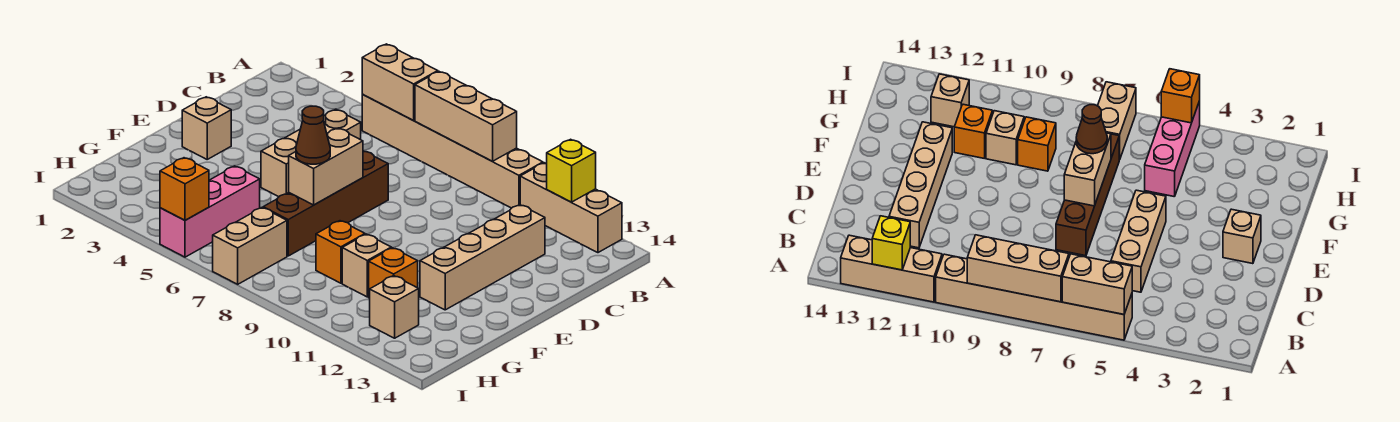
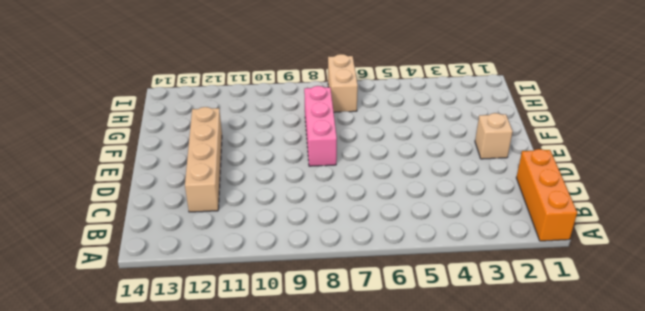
orange brick A1:C1 level 1 -> none
pink brick E8:G8 level 1 -> pink brick G5:I5 level 1
none -> tan brick A5:A10 level 1
none -> tan brick A11:A13 level 1
none -> tan brick C5:E5 level 1

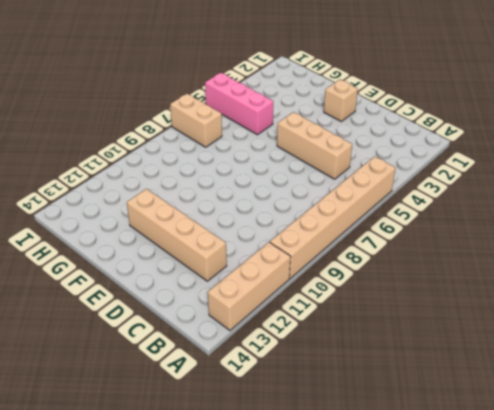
none -> brown brick D7:G7 level 1
none -> orange brick G9 level 1
none -> tan brick G10 level 1

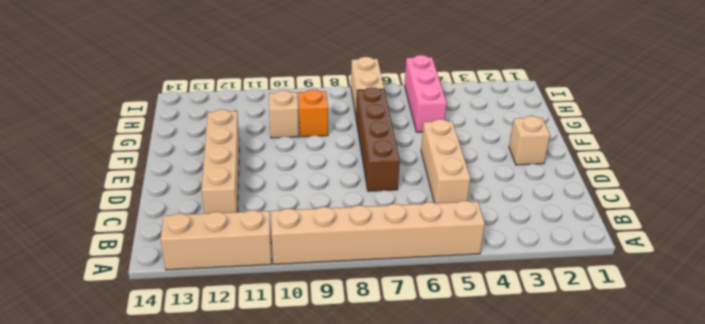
none -> orange brick G11 level 1
none -> tan brick H12 level 1
none -> tan brick A5:A6 level 2

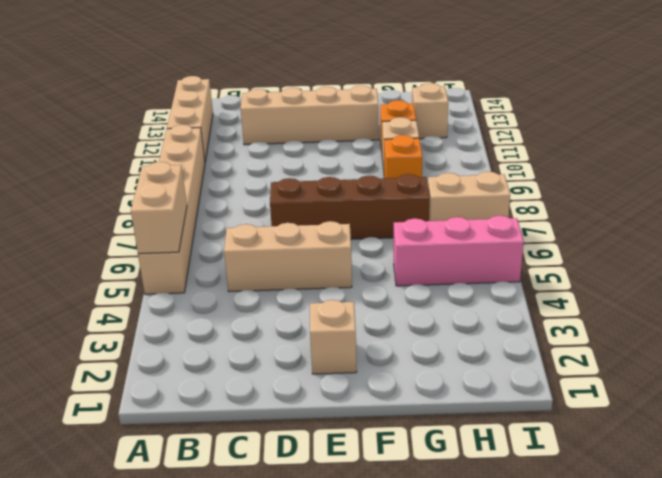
none -> tan brick A7:A9 level 2
none -> yellow brick A12 level 2
none -> tan brick E7:F7 level 2

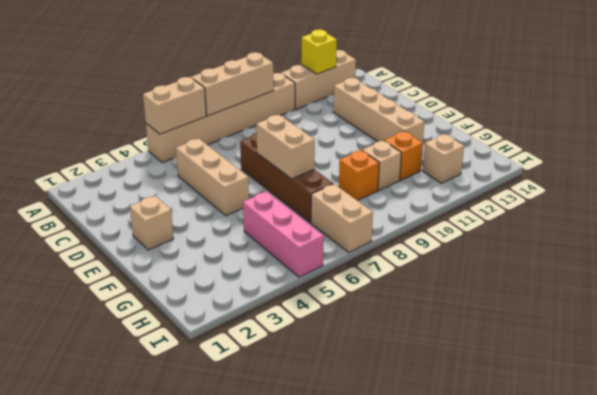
none -> orange brick I5 level 2
none -> brown cone F7 level 3

